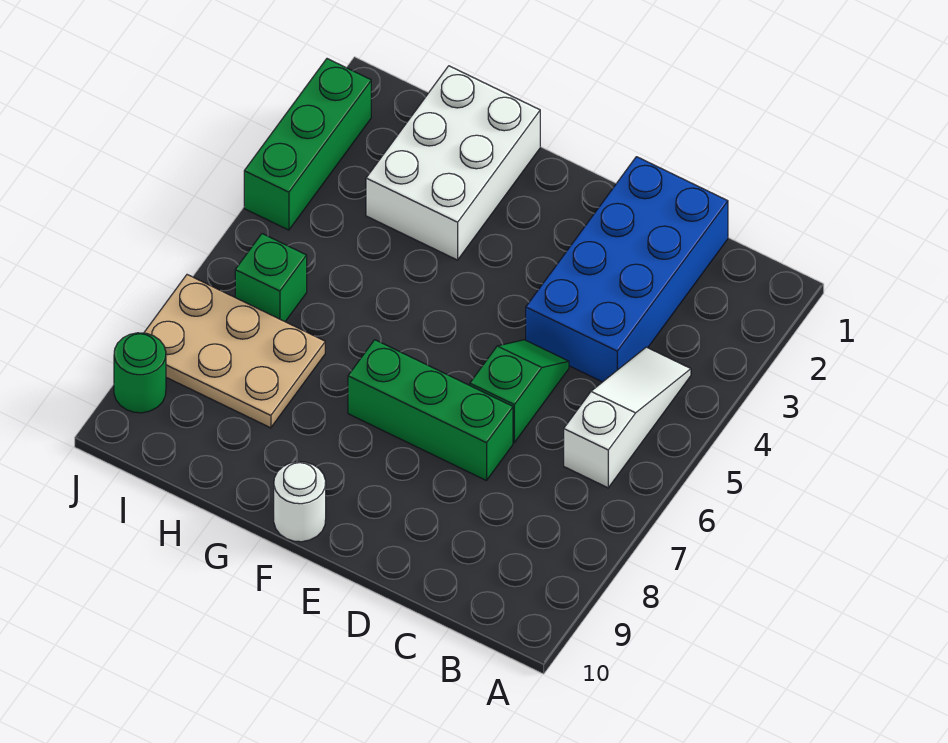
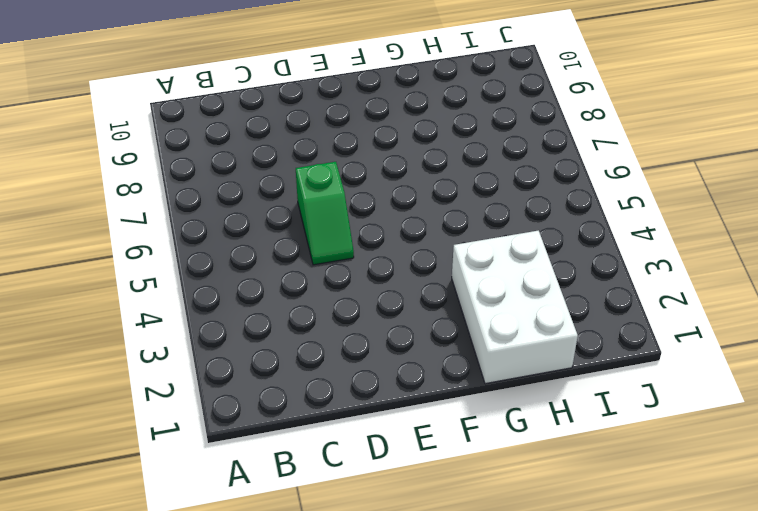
none -> white slope B4:B6 level 1 top 6
none -> blue brick C1:D4 level 1

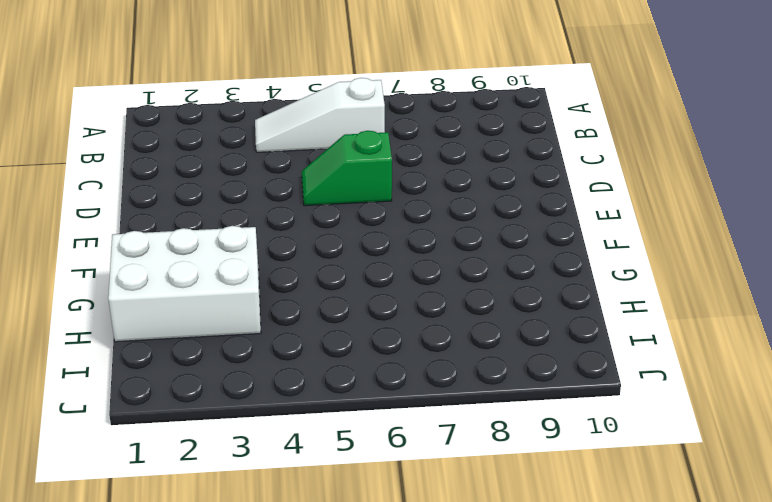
none -> blue brick C1:D4 level 1
none -> green brick D7:F7 level 1

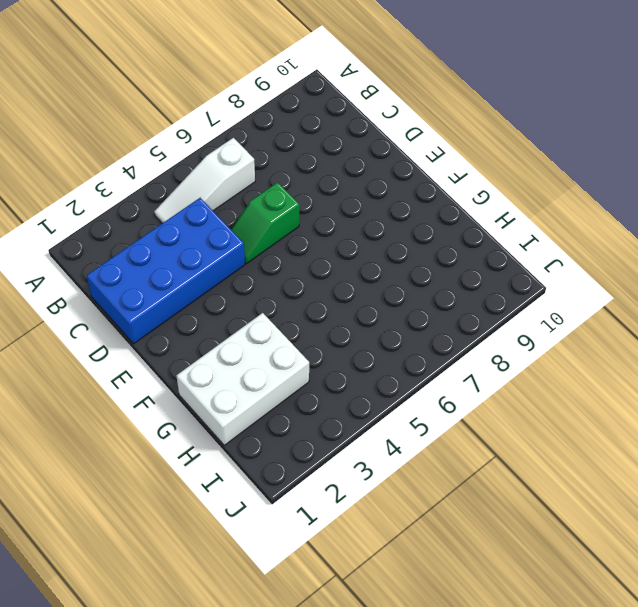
none -> green brick D7:F7 level 1
none -> white round brick F10 level 1

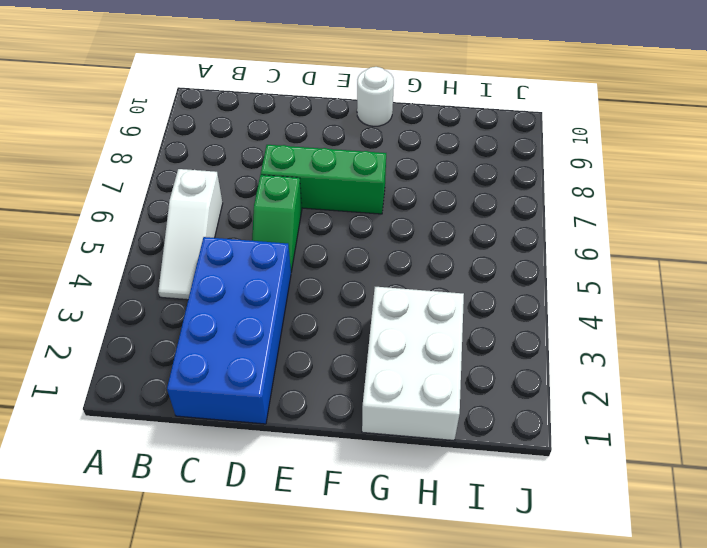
none -> tan plate H7:J8 level 1
none -> green brick I6 level 1

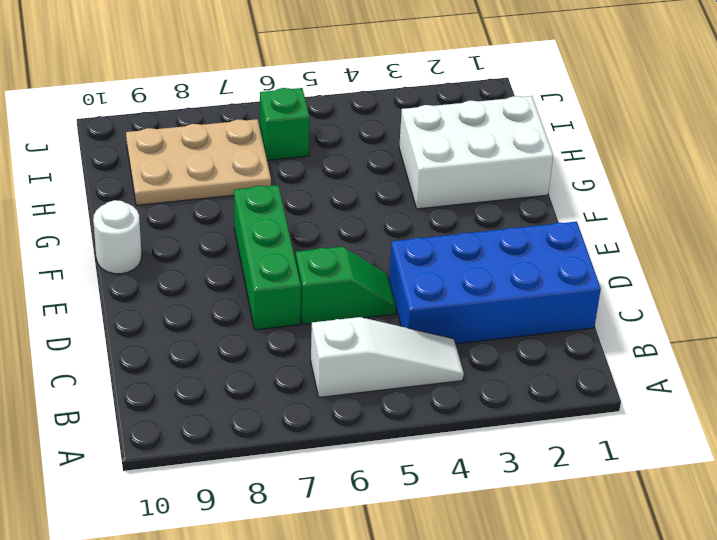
tan plate H7:I9 level 1 -> tan plate H7:J8 level 1
none -> green brick J2:J4 level 1
none -> green round brick J9 level 1

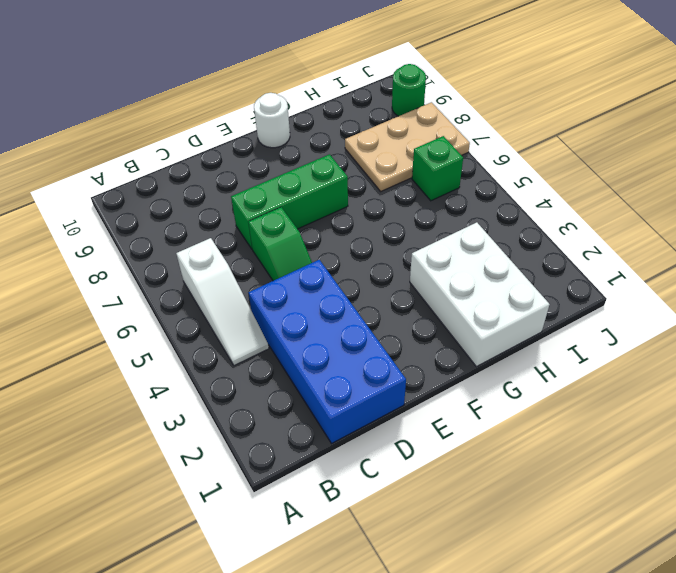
none -> green brick J2:J4 level 1

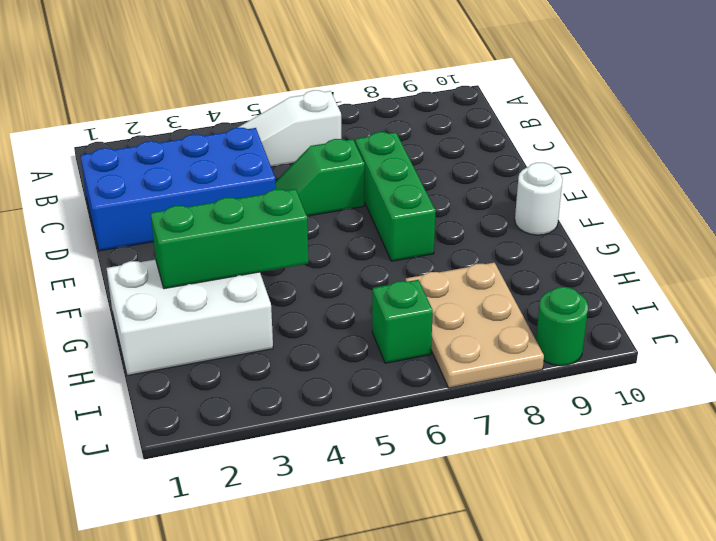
green brick G2:G4 level 2 -> green brick J2:J4 level 1

